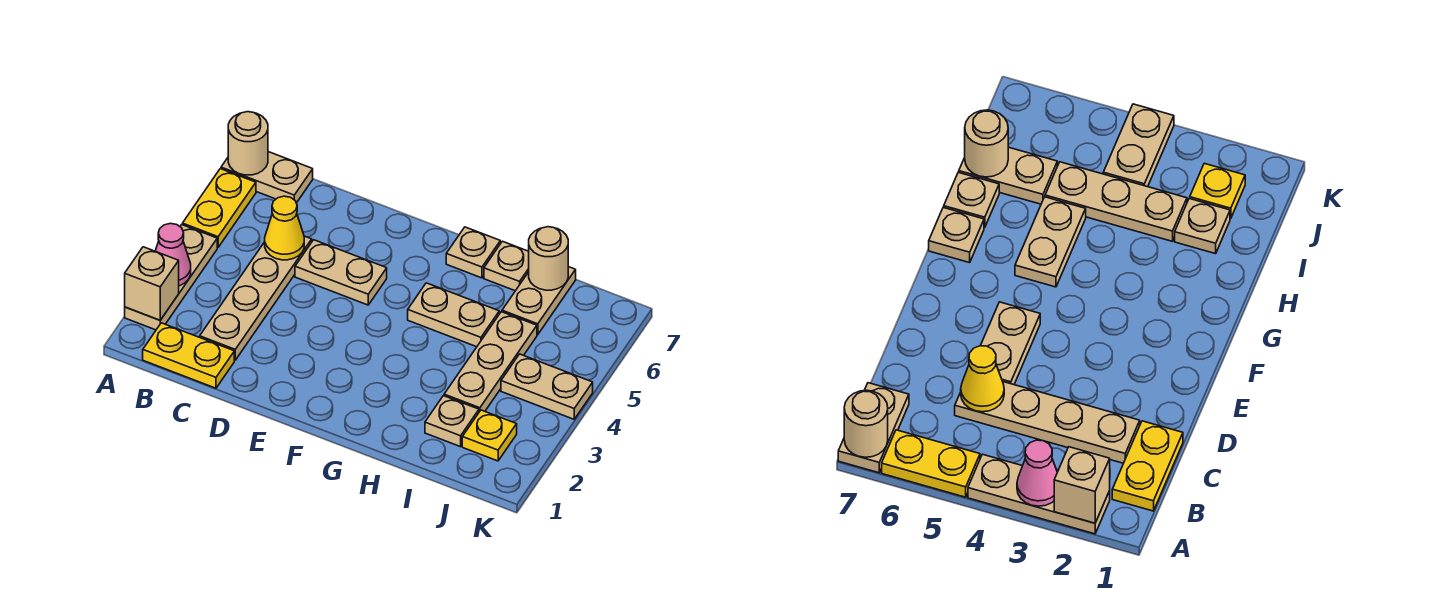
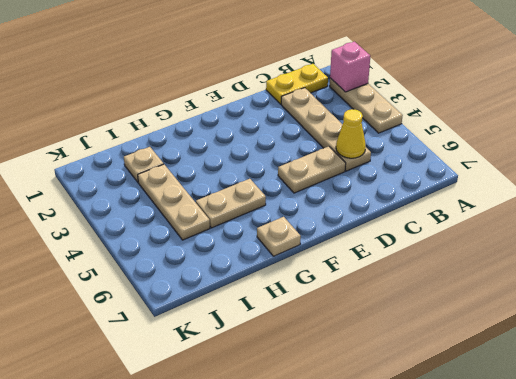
pink brick A2 level 2 -> tan brick A2 level 2
none -> yellow plate A5:A6 level 1
none -> tan plate A7:B7 level 1
none -> tan plate H7 level 1

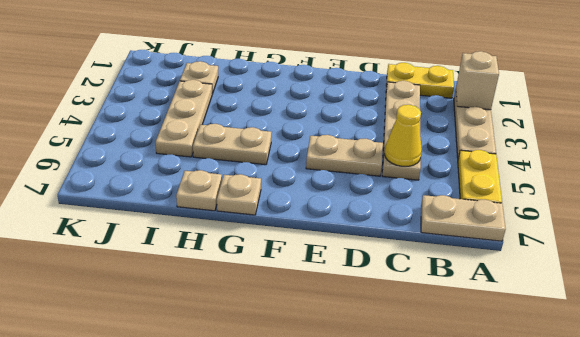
none -> tan plate I6:I7 level 1
none -> yellow plate J2 level 1
none -> tan plate J4:K4 level 1

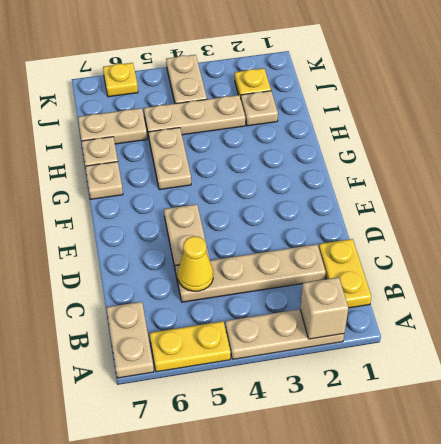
yellow plate K6 level 1 -> none
none -> pink cone A3 level 2
none -> tan round brick A7 level 2
none -> tan round brick I7 level 2

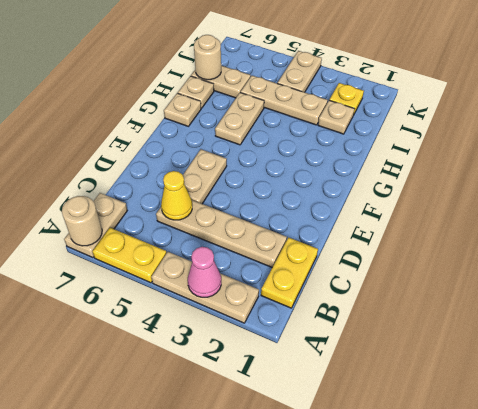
none -> tan brick A2 level 2

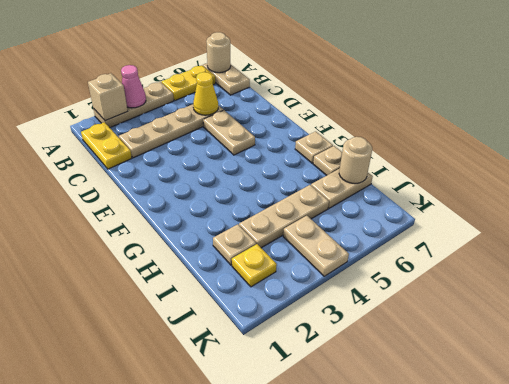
none -> tan plate G5:H5 level 1

